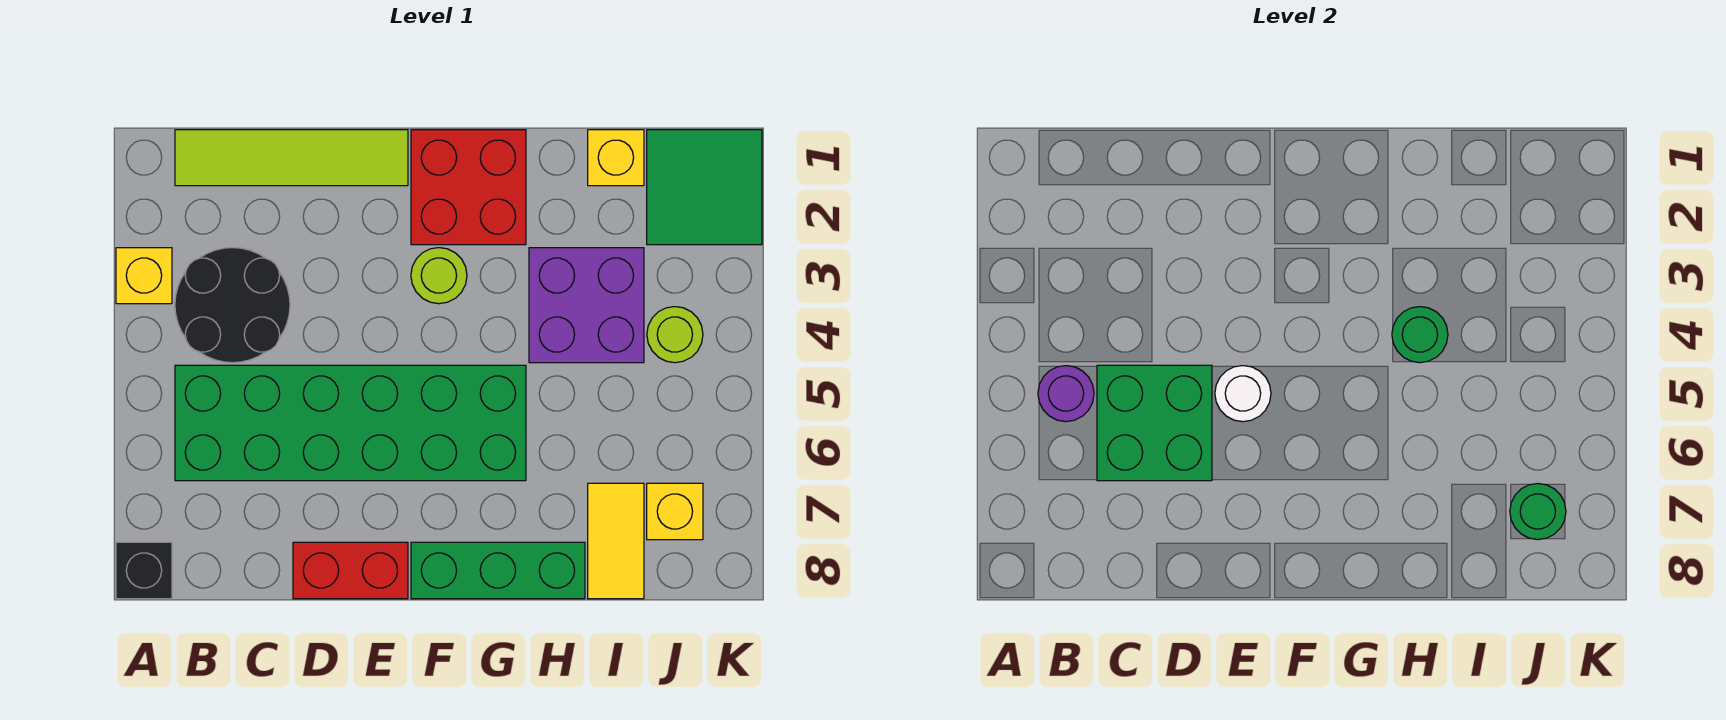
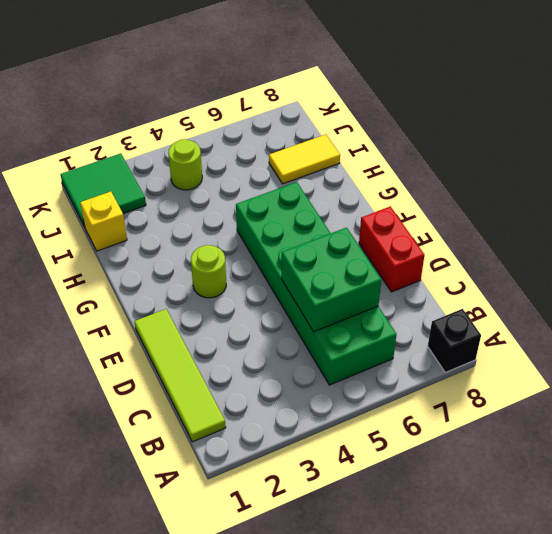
none -> yellow brick A3 level 1
none -> black round brick B3:C4 level 1
none -> red brick F1:G2 level 1

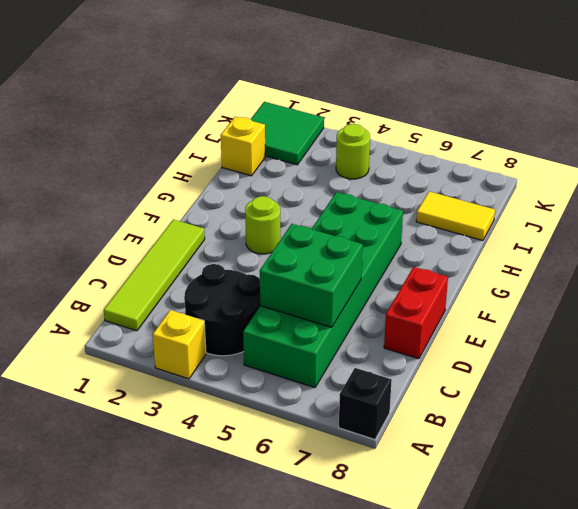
none -> red brick F1:G2 level 1
none -> green brick F8:H8 level 1
none -> purple brick H3:I4 level 1

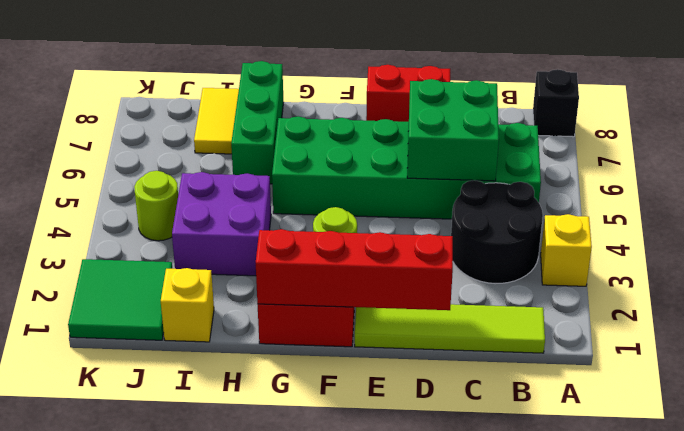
red brick D1:G1 level 2 -> none
green brick H6:H8 level 1 -> green brick F8:H8 level 1
none -> yellow brick J7 level 1
none -> purple round brick B5 level 2
none -> white round brick E5 level 2

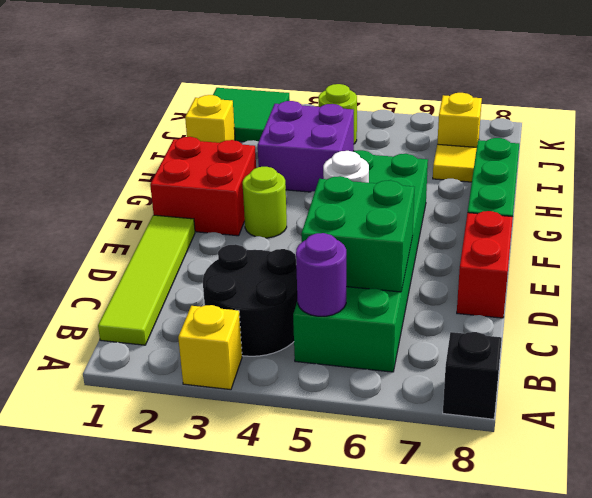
none -> green round brick H4 level 2
none -> green round brick J7 level 2

